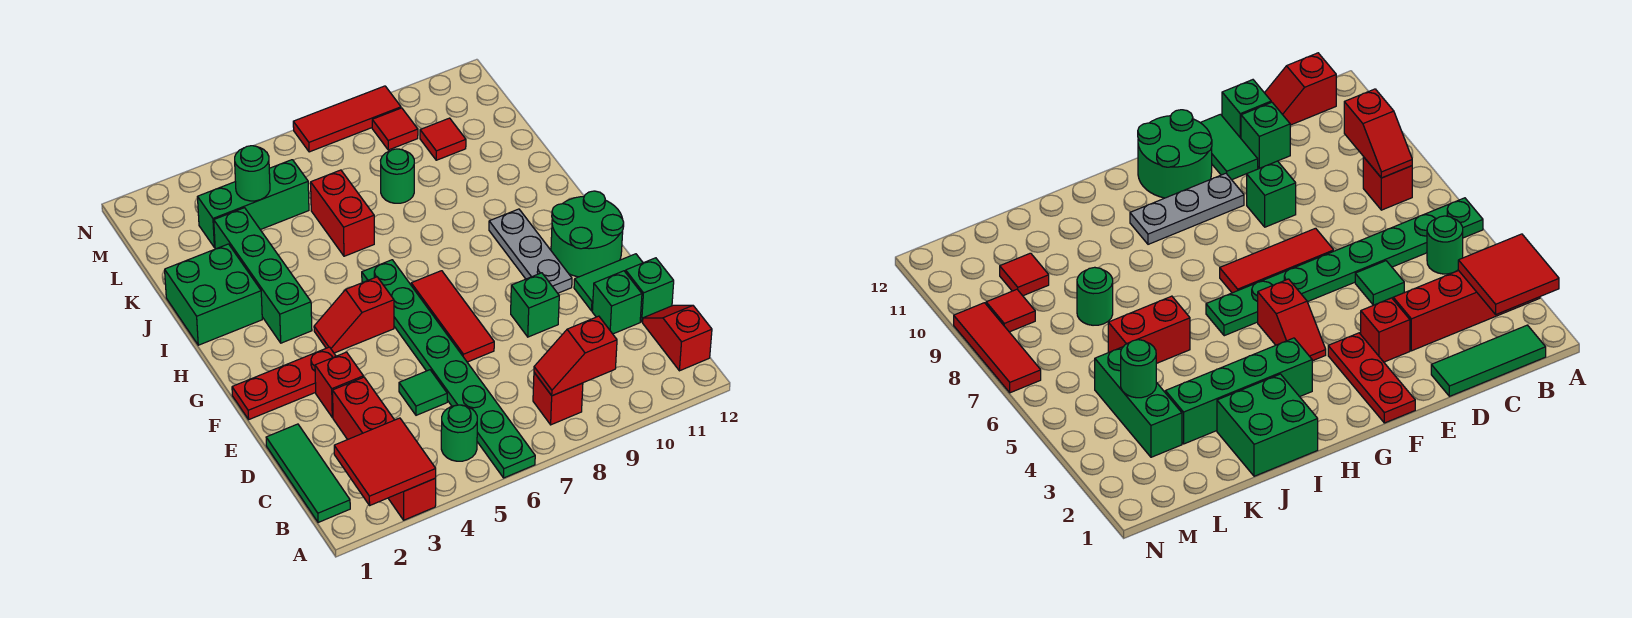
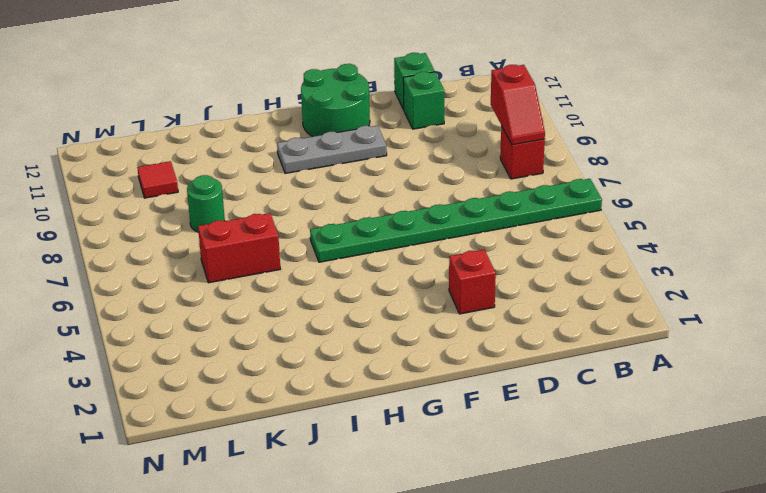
none -> red brick A3:D3 level 1
none -> green tile B1:D1 level 1
none -> green round brick B5 level 1

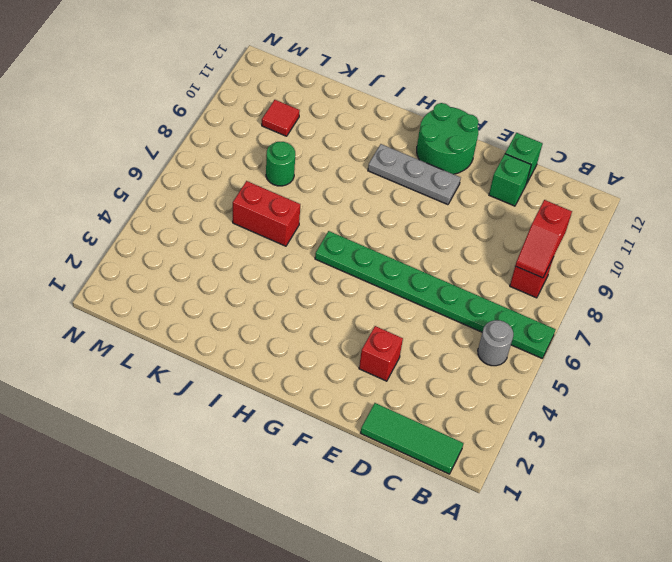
grey round brick B5 level 1 -> green round brick B5 level 1
none -> red brick A3:D3 level 1
none -> red slope B12:C12 level 1 top B
none -> green tile D5 level 1

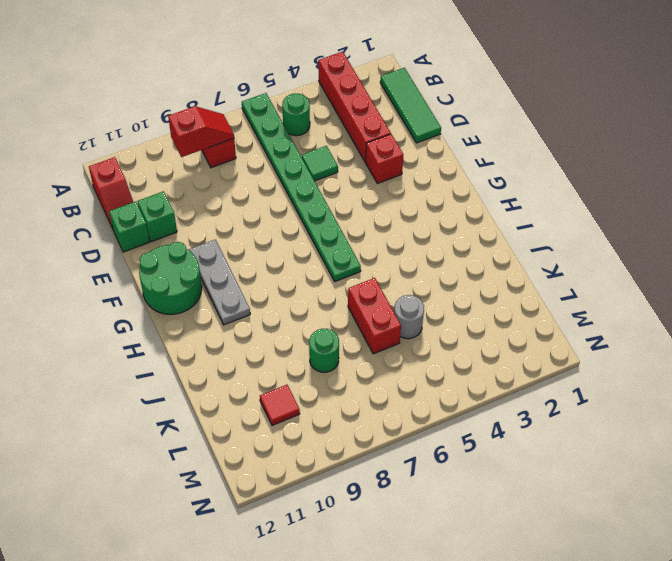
grey round brick K5 level 1 -> none
none -> red tile E7:G7 level 1
none -> green brick E9 level 1
none -> green tile E11:E12 level 1

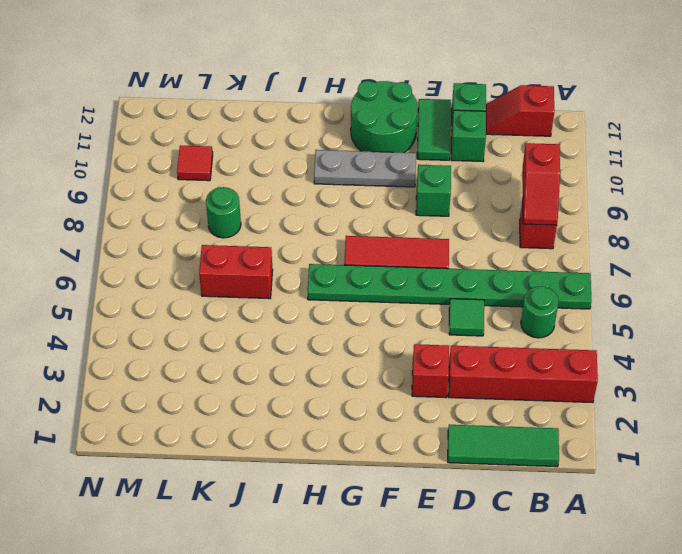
none -> red plate F1:F3 level 1
none -> red slope G4:G5 level 1 top 5
none -> green brick H3:K3 level 1

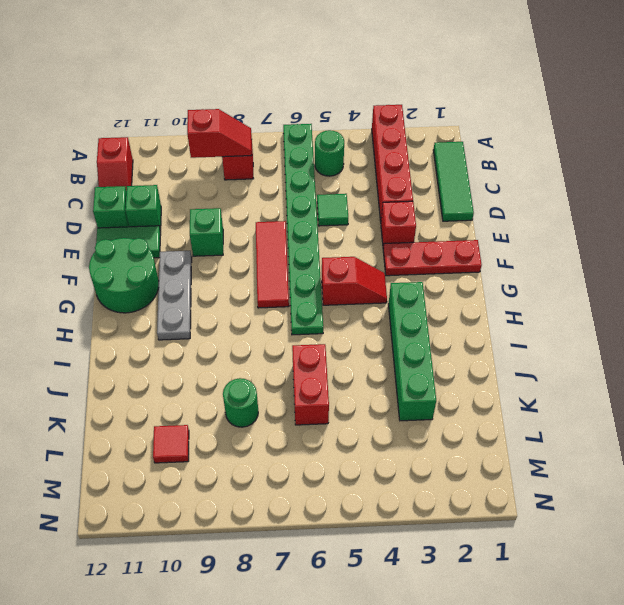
none -> green brick I1:J2 level 1
none -> green brick L3:L5 level 1
none -> red tile M9 level 1

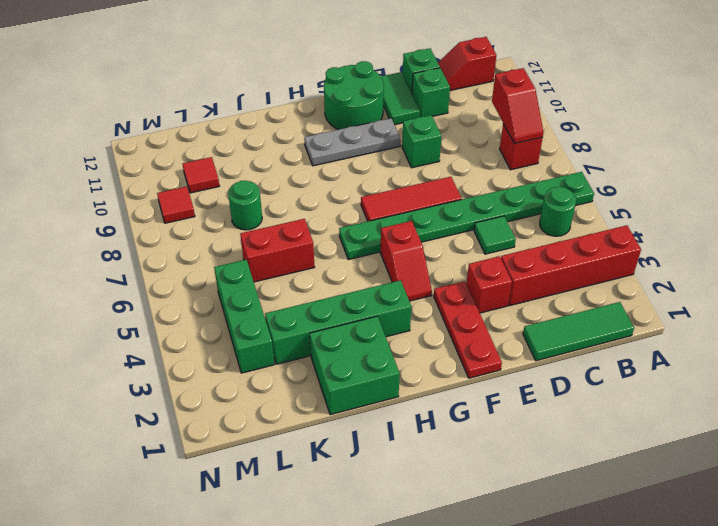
none -> red tile N7:N9 level 1
none -> red tile A2:B3 level 2
none -> green round brick L4 level 2

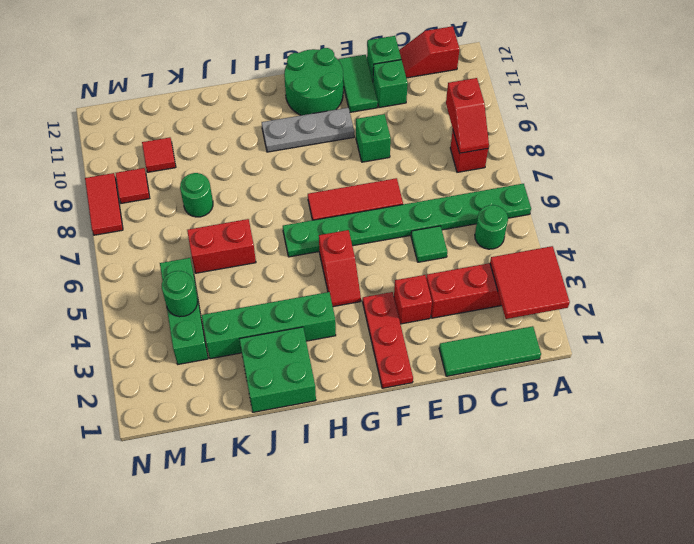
red tile N8:N9 level 1 -> red tile N7:N9 level 1

